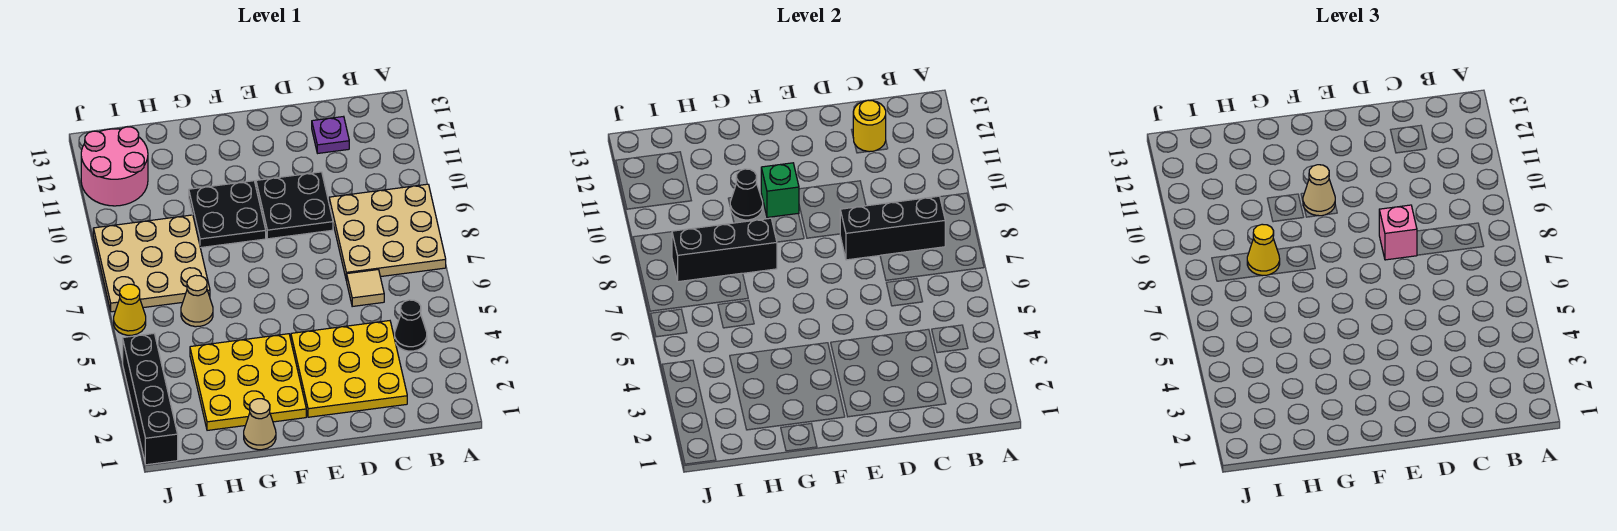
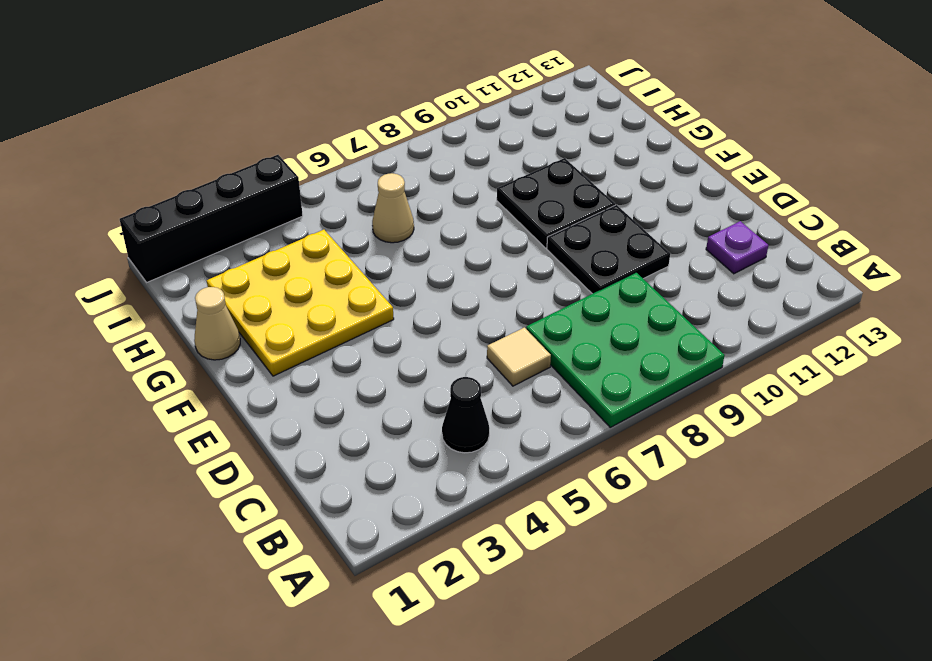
green plate A7:C9 level 1 -> tan plate A7:C9 level 1
none -> yellow plate C2:E4 level 1
none -> tan plate H7:J9 level 1
none -> pink round brick I11:J12 level 1

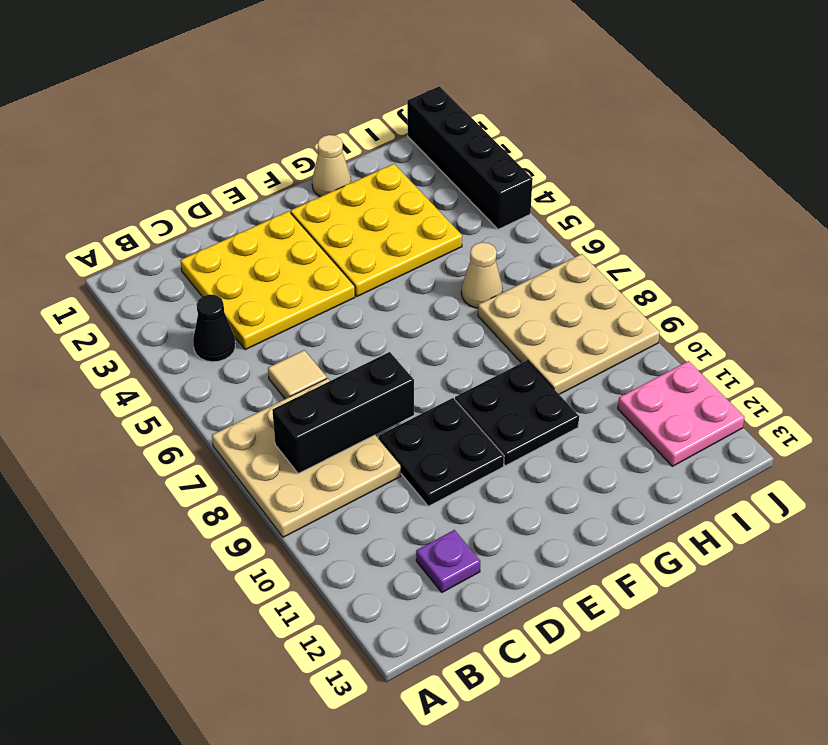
pink plate I11:J12 level 1 -> pink round brick I11:J12 level 1
none -> yellow cone J6 level 1
none -> yellow round brick C12 level 2
none -> green brick F10 level 2

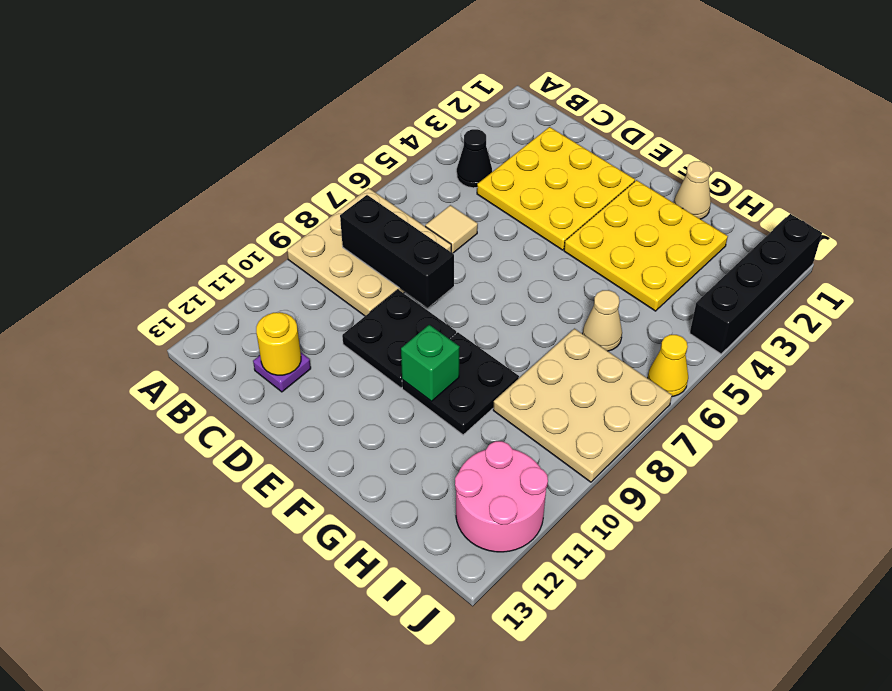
none -> black brick G8:I8 level 2
none -> black cone G10 level 2
none -> pink brick D8 level 3

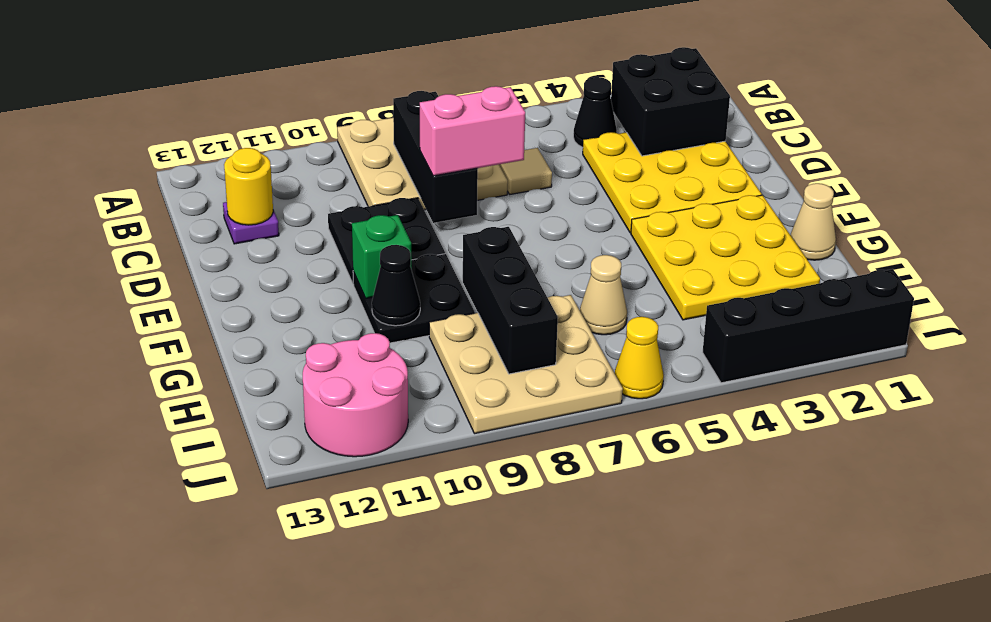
black brick B2:C3 level 2 -> none
pink brick D7:D8 level 3 -> pink brick D8 level 3
none -> tan cone F10 level 3
none -> yellow cone H8 level 3

